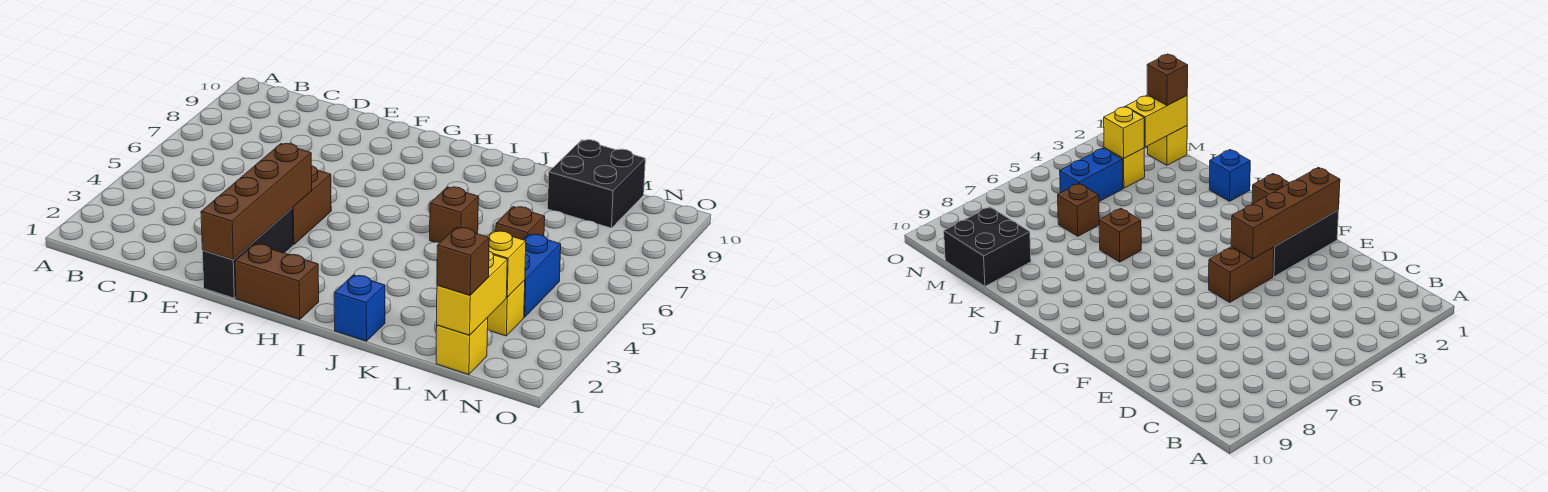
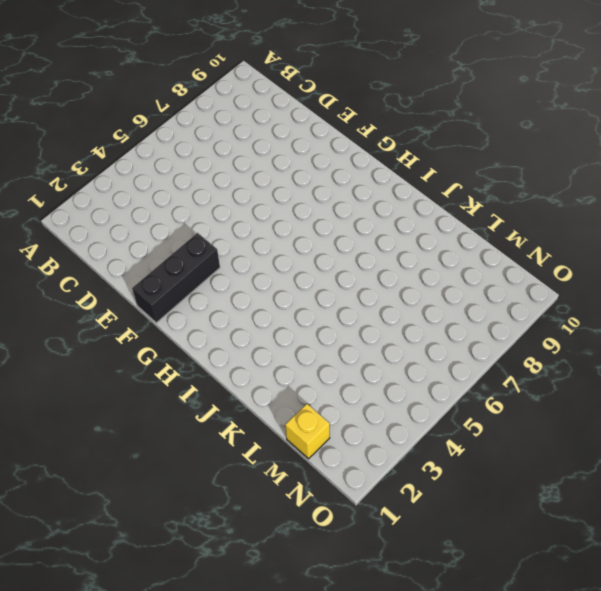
none -> brown brick F4:F5 level 1
none -> brown brick G1:H1 level 1
none -> blue brick J1 level 1

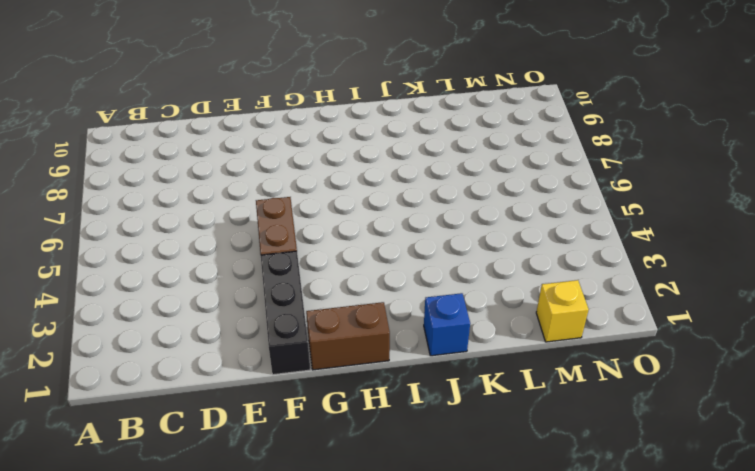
none -> brown brick J6 level 1
none -> brown brick L6 level 1
none -> black brick L9:M10 level 1

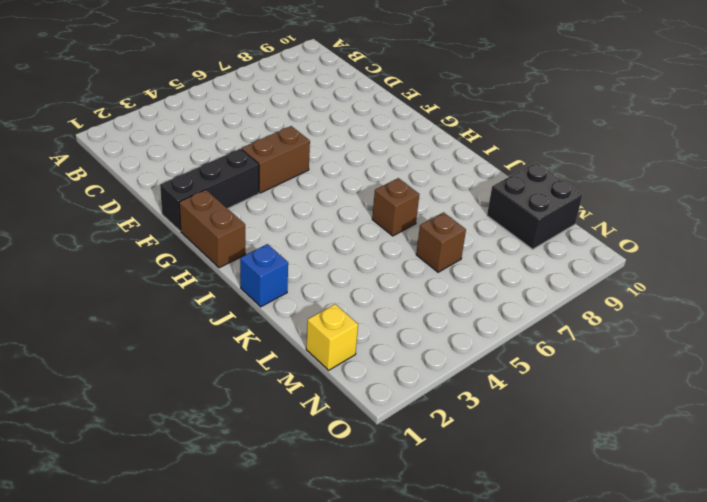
none -> yellow brick M3 level 1
none -> blue brick M4:M5 level 1
none -> brown brick F1:F4 level 2

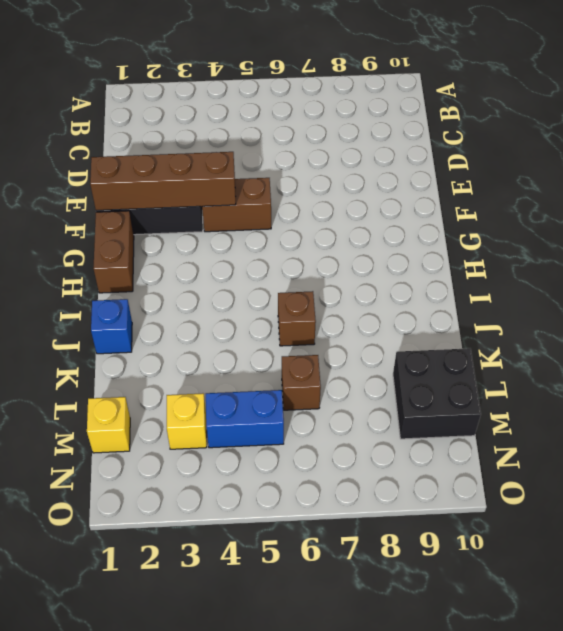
none -> yellow brick M1:M2 level 2
none -> yellow brick M3 level 2
none -> brown brick M1 level 3

